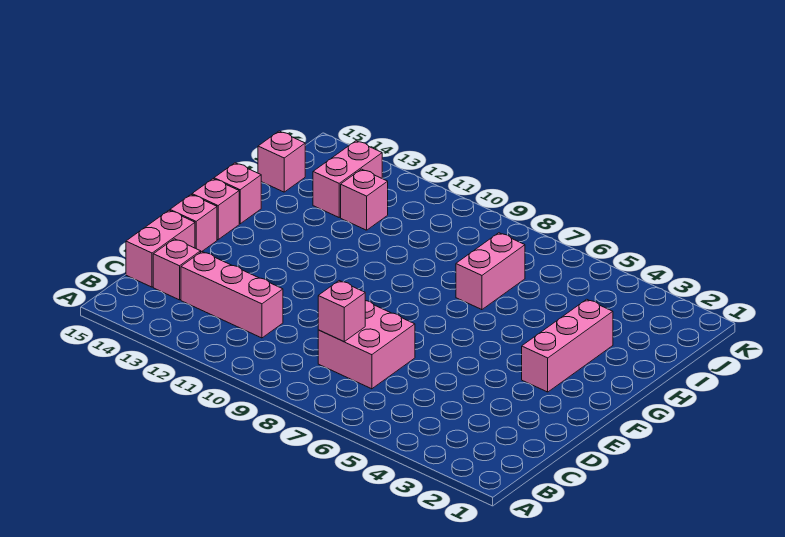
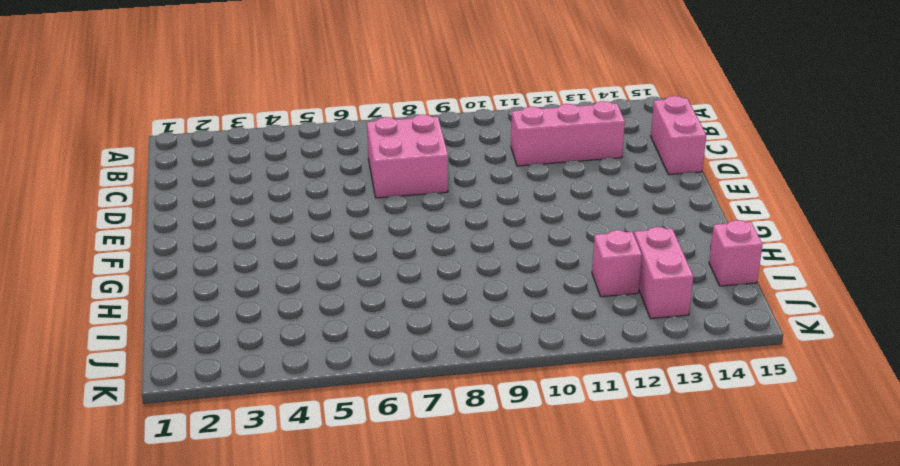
none -> pink brick C14 level 1
none -> pink brick E15 level 1
none -> pink brick F3:H3 level 1

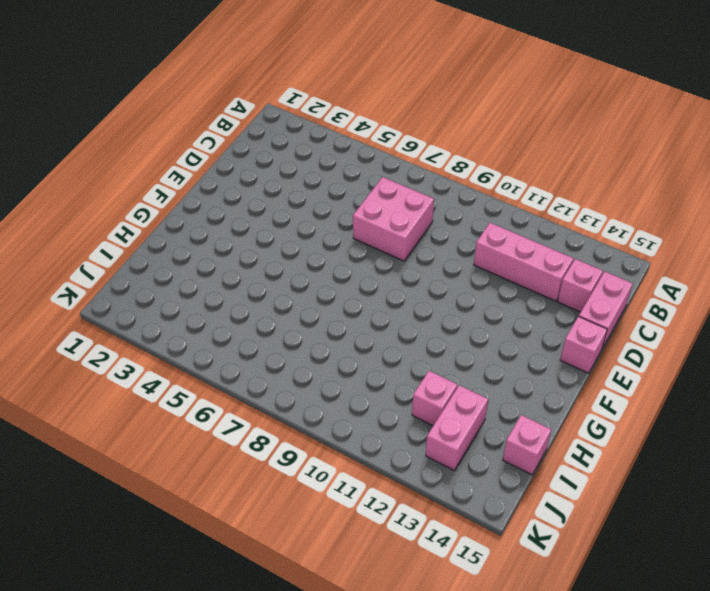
none -> pink brick F3:H3 level 1
none -> pink brick F15 level 1
none -> pink brick G15 level 1

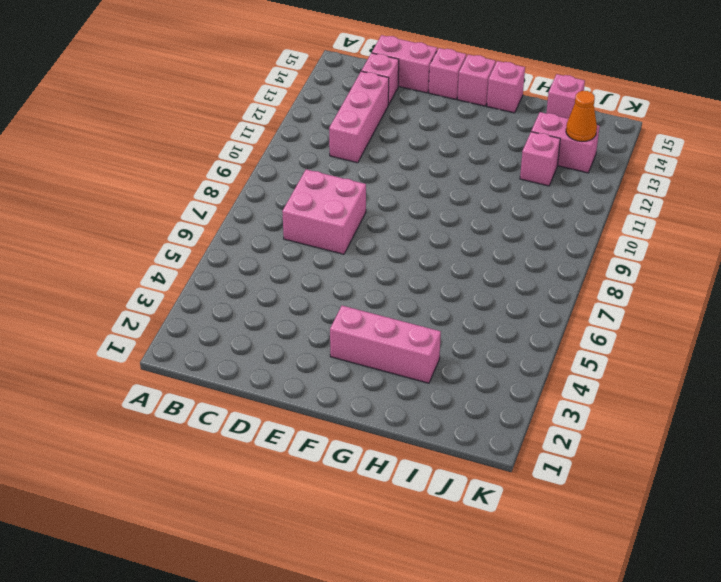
orange cone J13 level 2 -> none
none -> pink brick H7:I7 level 1
none -> pink brick C8 level 2

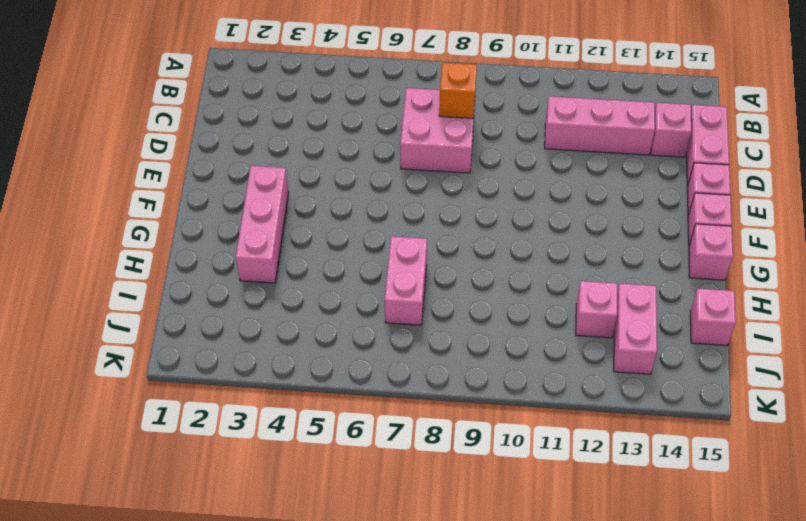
orange brick C8 level 2 -> pink brick C8 level 2

